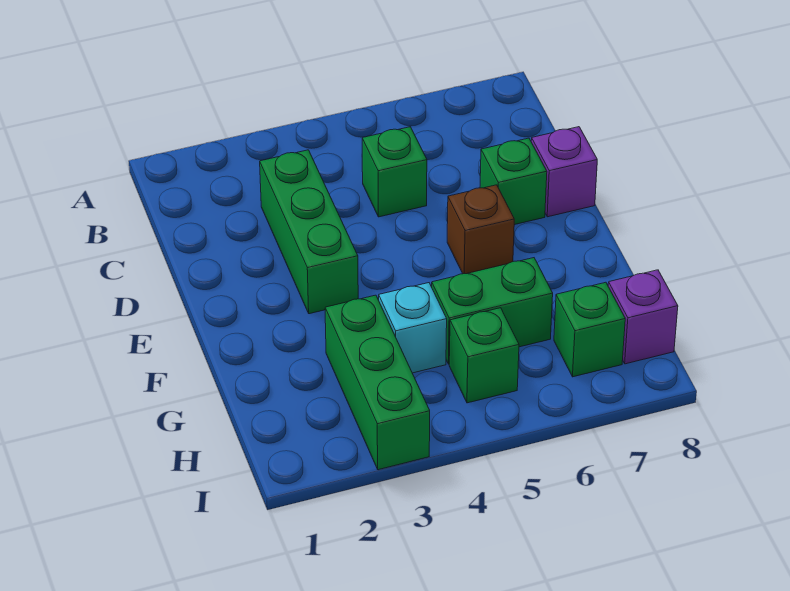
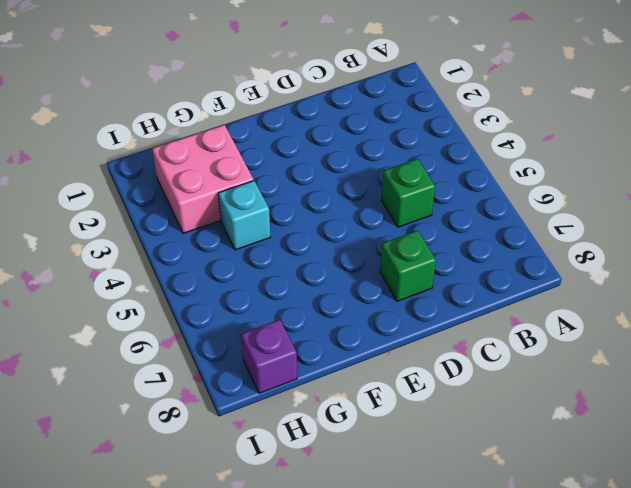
pink brick G2:H3 level 1 -> green brick G3:I3 level 1
none -> green brick C3:E3 level 1
none -> purple brick D8 level 1

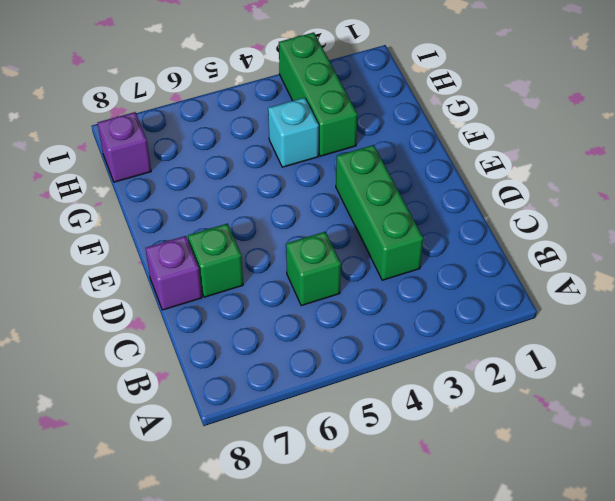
none -> brown brick E6 level 1
none -> green brick G5:G6 level 1

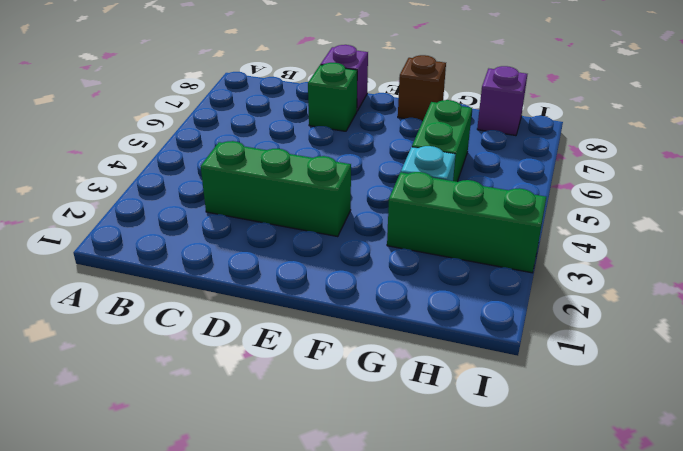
brown brick F8 level 1 -> brown brick E6 level 1
none -> green brick C5 level 1
none -> green brick H5 level 1

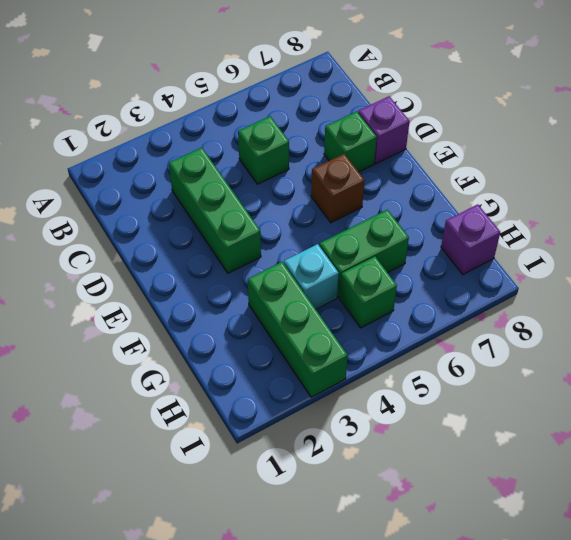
none -> green brick H7 level 1

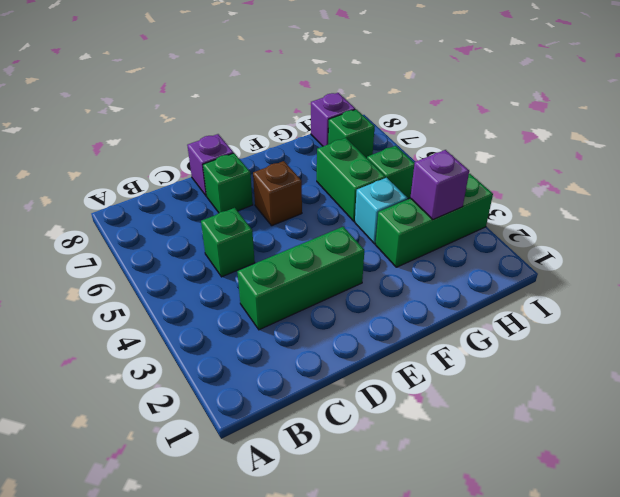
purple brick H3 level 2 -> none

